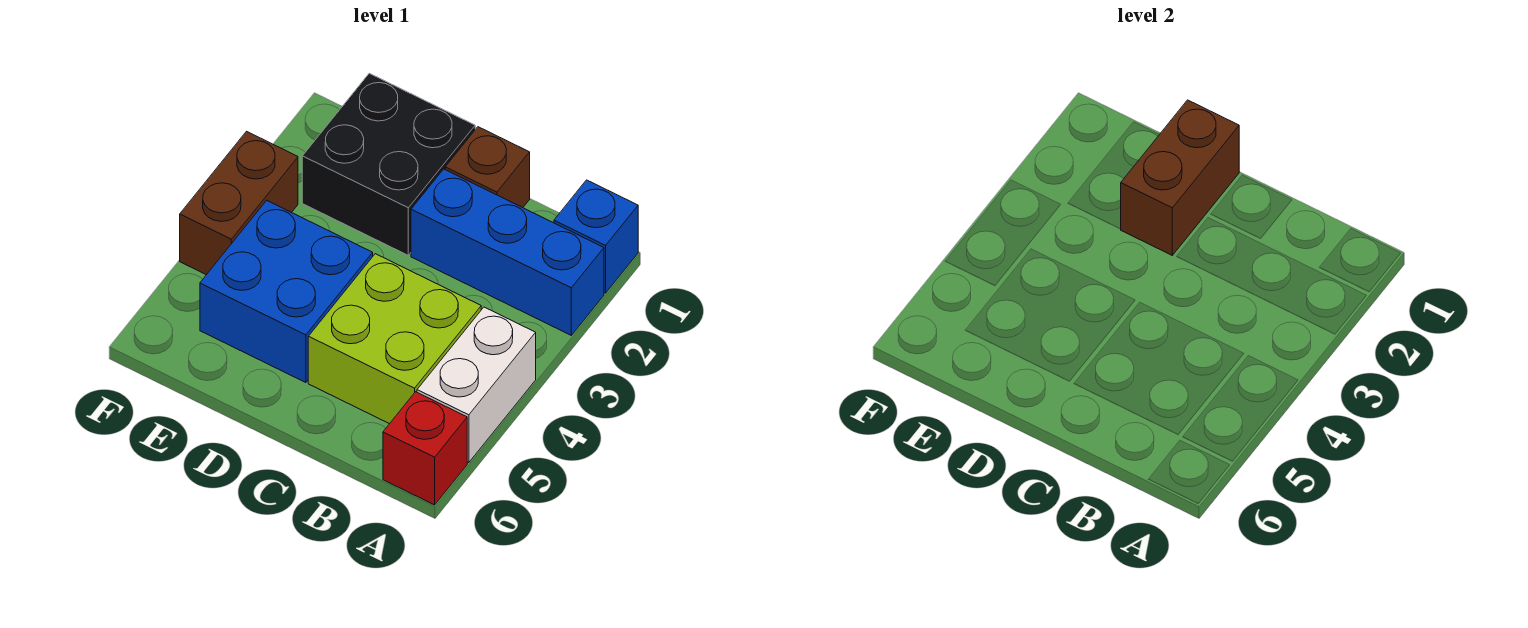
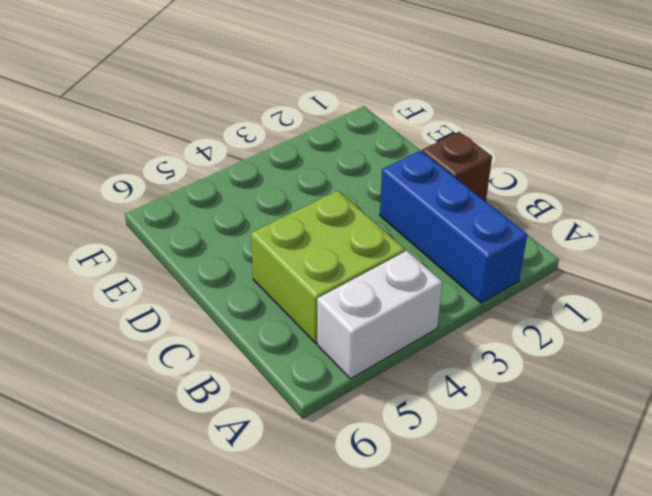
none -> blue brick A1 level 1
none -> red brick A6 level 1

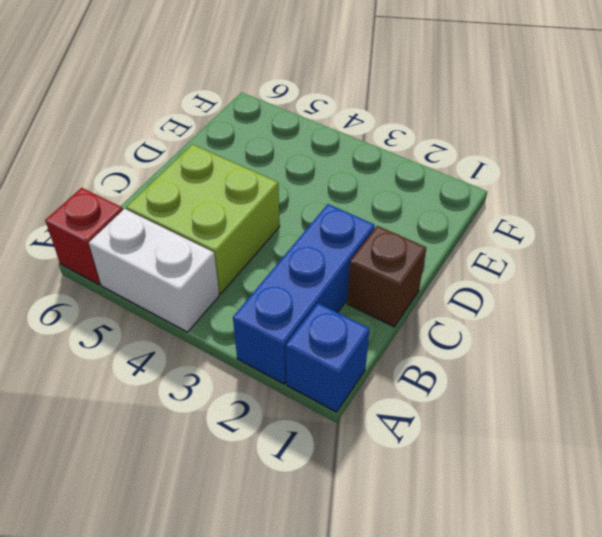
none -> black brick D1:E2 level 1
none -> blue brick D4:E5 level 1

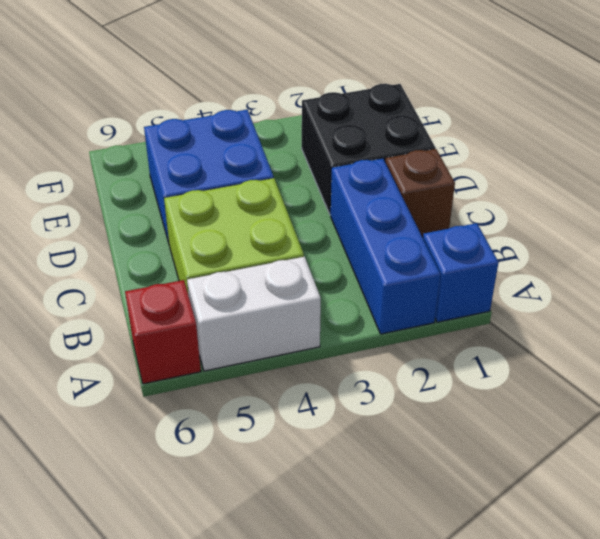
none -> brown brick F3:F4 level 1
none -> brown brick D1:D2 level 2

